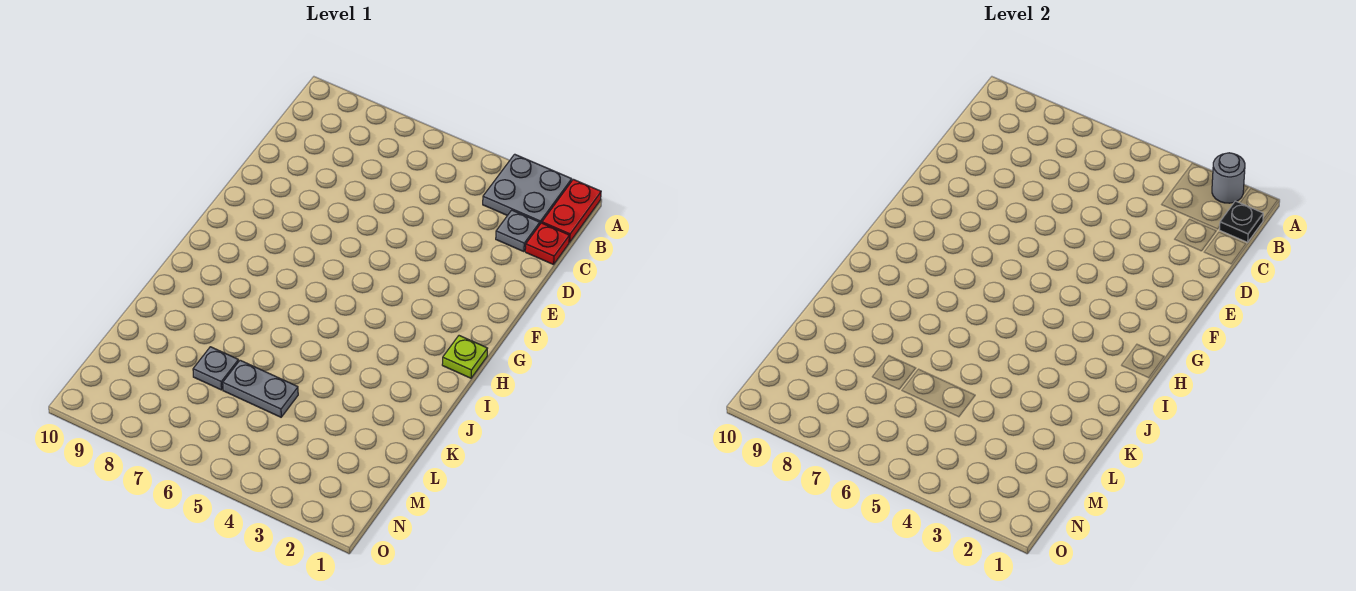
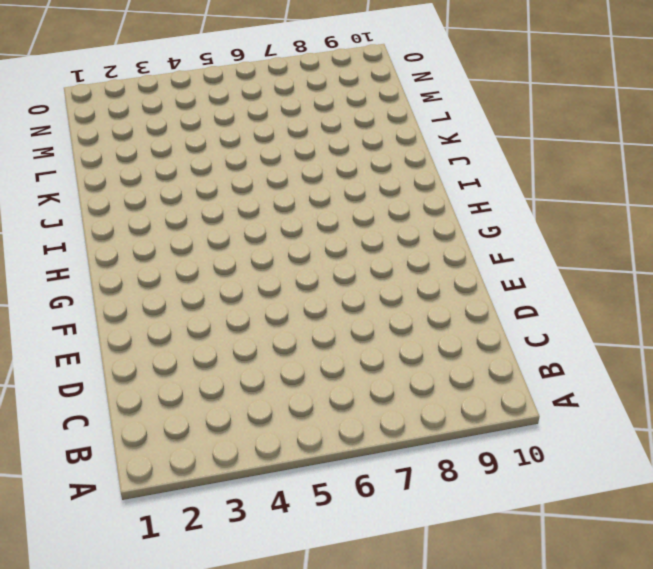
none -> red plate A1:B1 level 1
none -> grey plate A2:B3 level 1

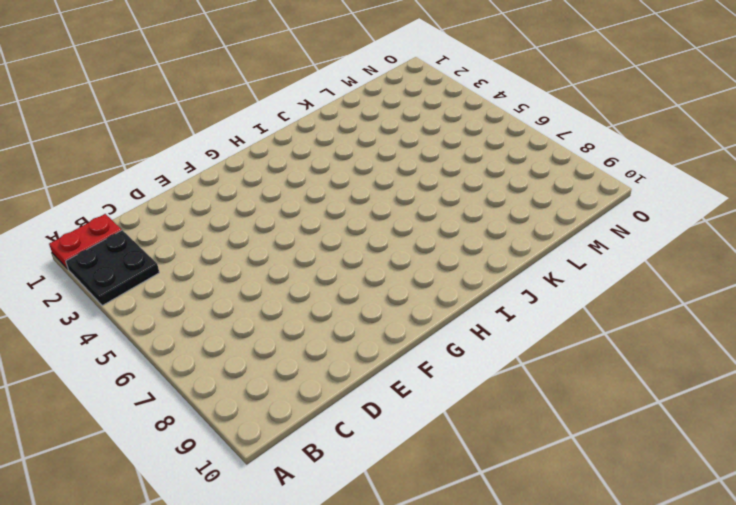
black plate A2:B3 level 1 -> grey plate A2:B3 level 1
none -> red plate C1 level 1
none -> grey plate C2 level 1

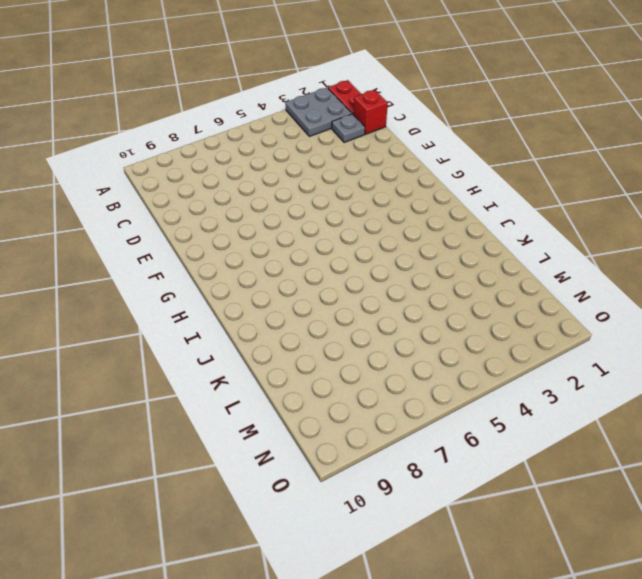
red brick C1 level 1 -> red plate C1 level 1
none -> lime plate H1 level 1
none -> grey plate L5:L6 level 1

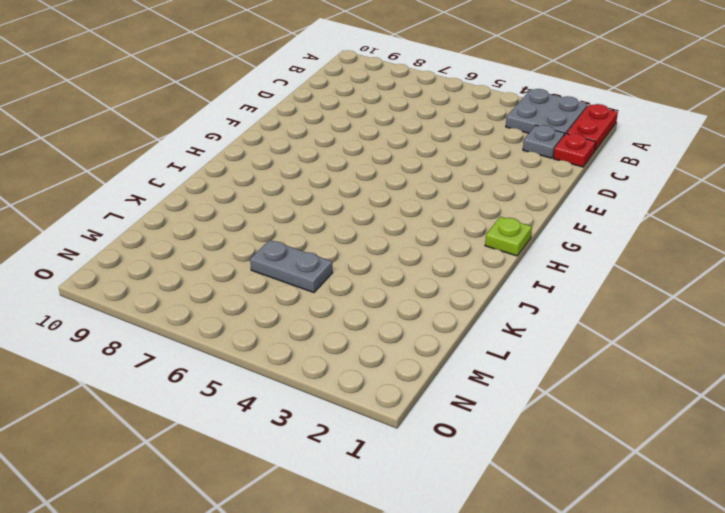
none -> grey plate L7 level 1
none -> grey round brick A2 level 2

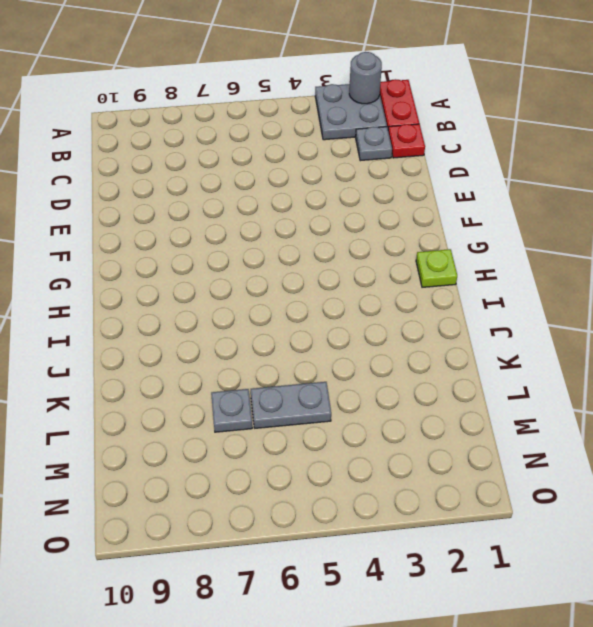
none -> black plate B1 level 2

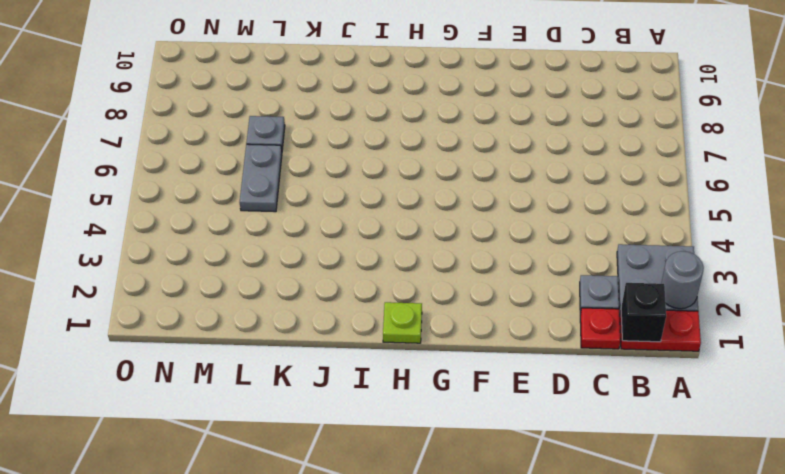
black brick B1 level 2 -> black plate B1 level 2

